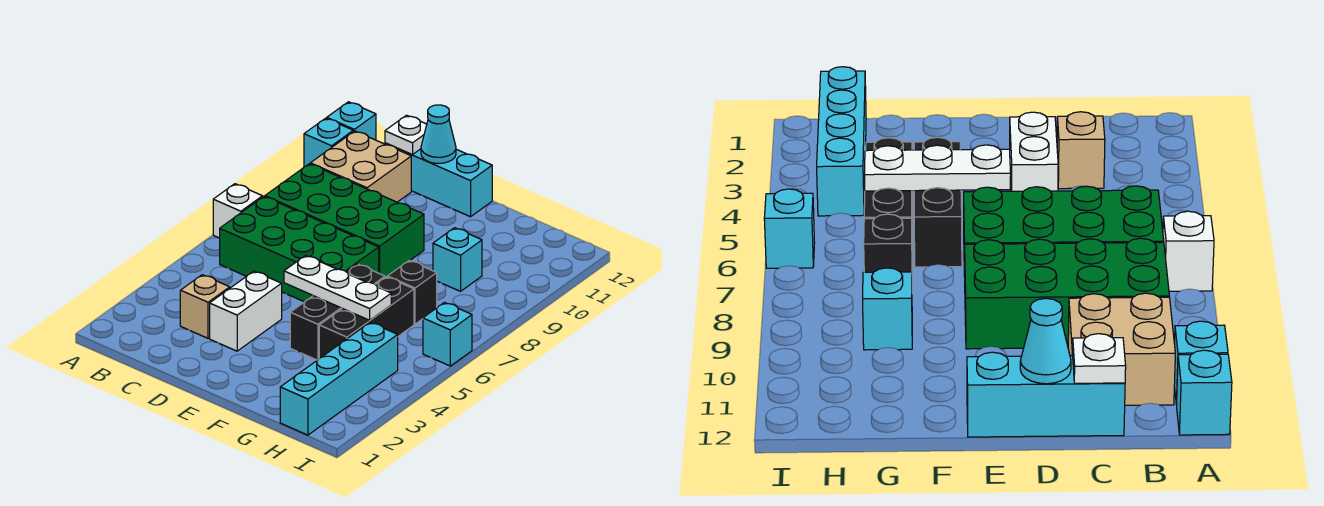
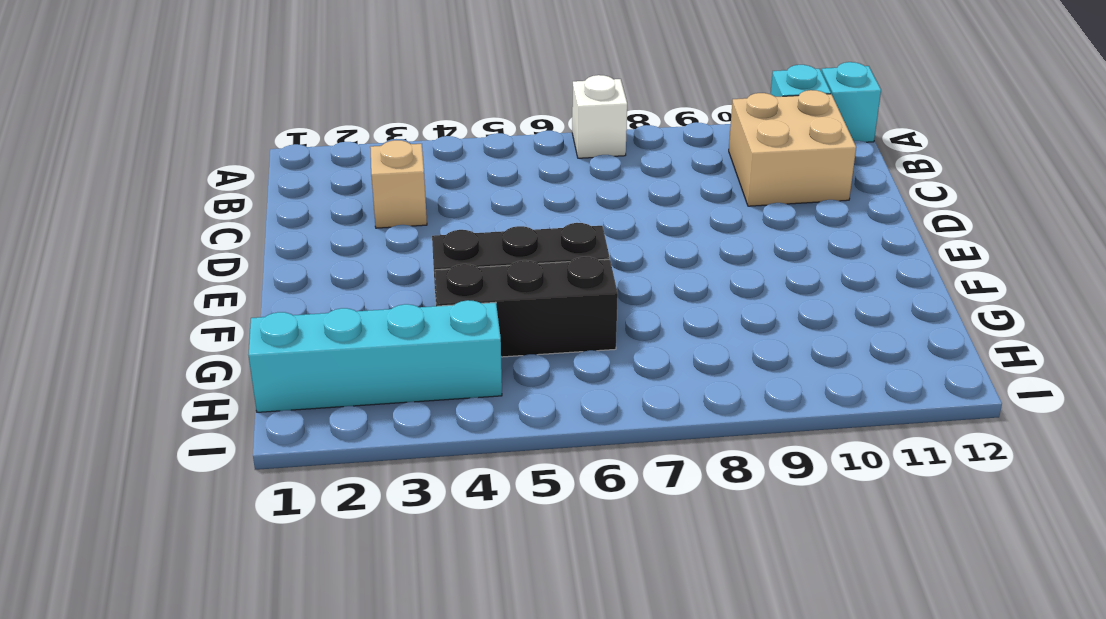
none -> green brick B6:E7 level 1
none -> green brick B8:E9 level 1
none -> cyan brick C12:E12 level 1

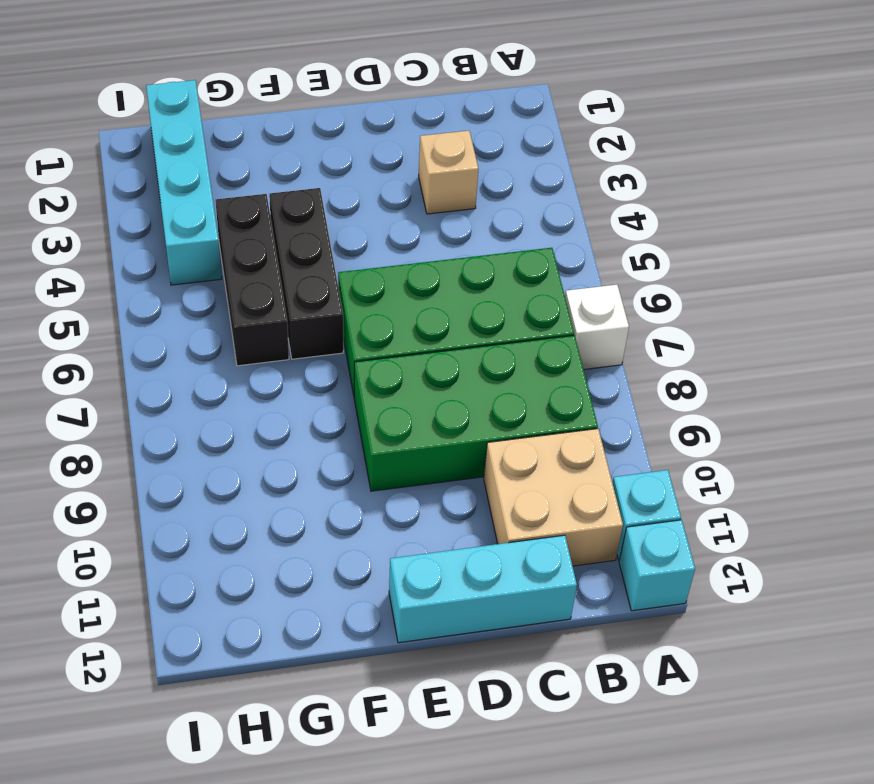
none -> white brick D3:D4 level 1
none -> black brick G7 level 1
none -> cyan brick G9 level 1

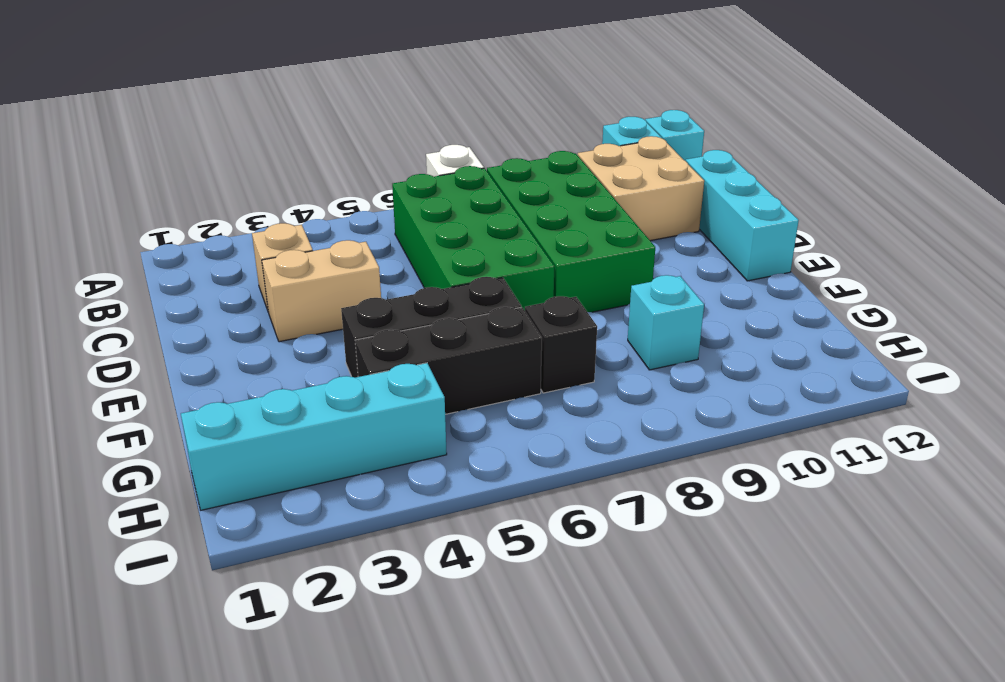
tan brick D3:D4 level 1 -> white brick D3:D4 level 1
none -> cyan brick I6 level 1
none -> white plate C12 level 2
none -> cyan cone D12 level 2

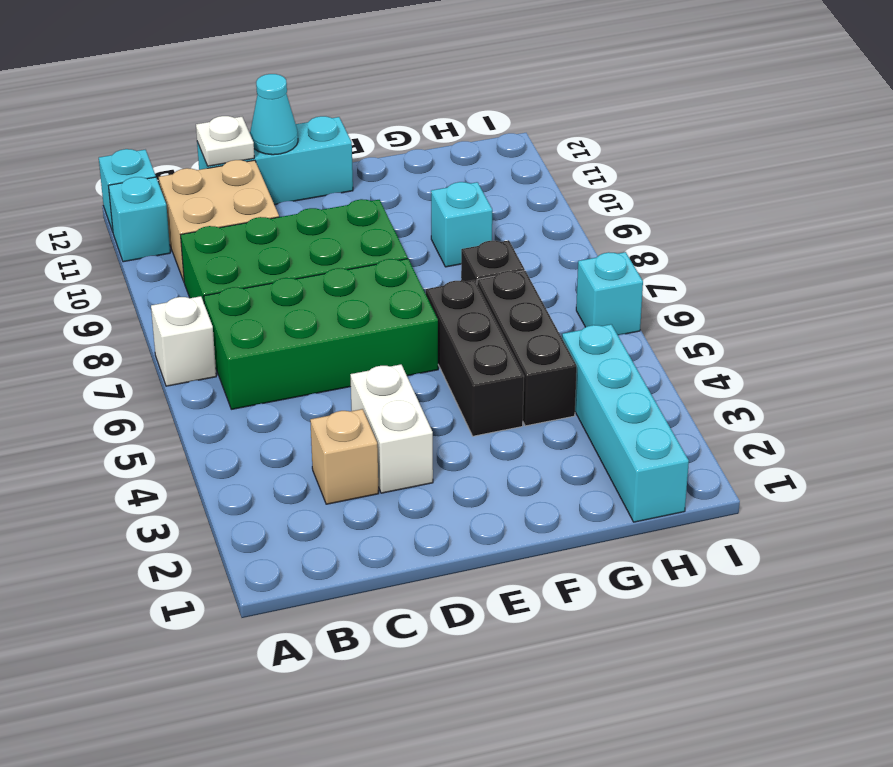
none -> white plate E5:G5 level 2

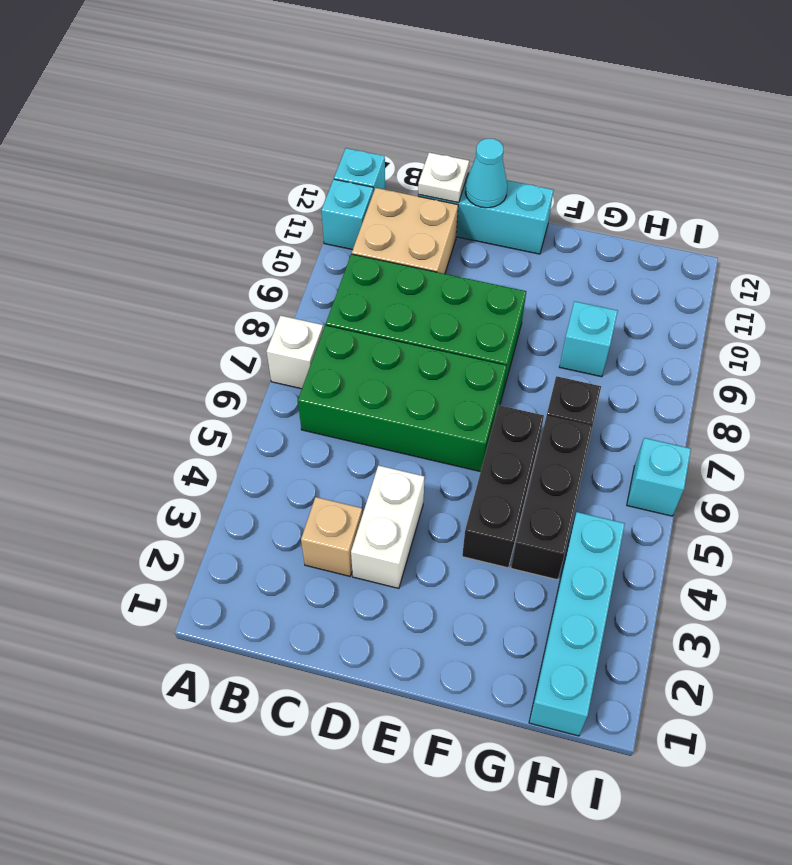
none -> white plate E5:G5 level 2

